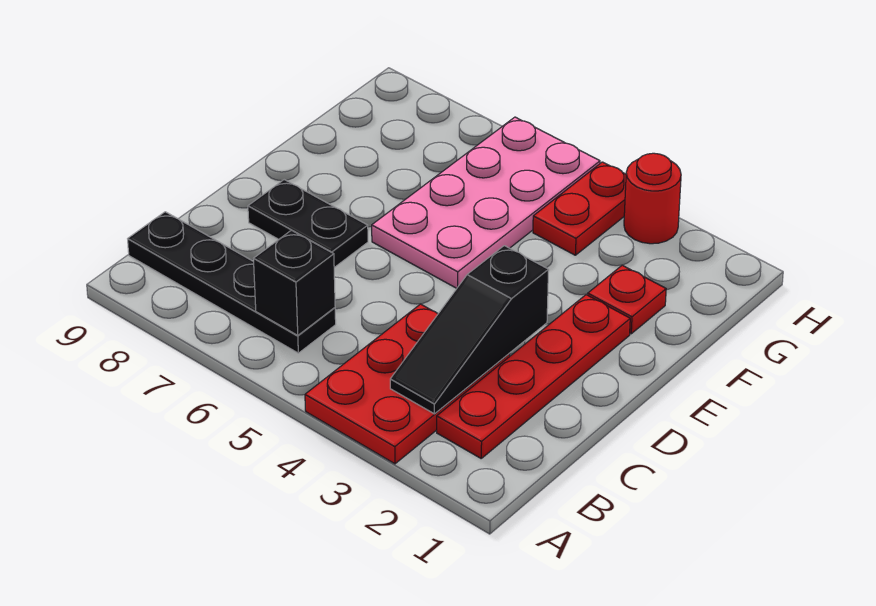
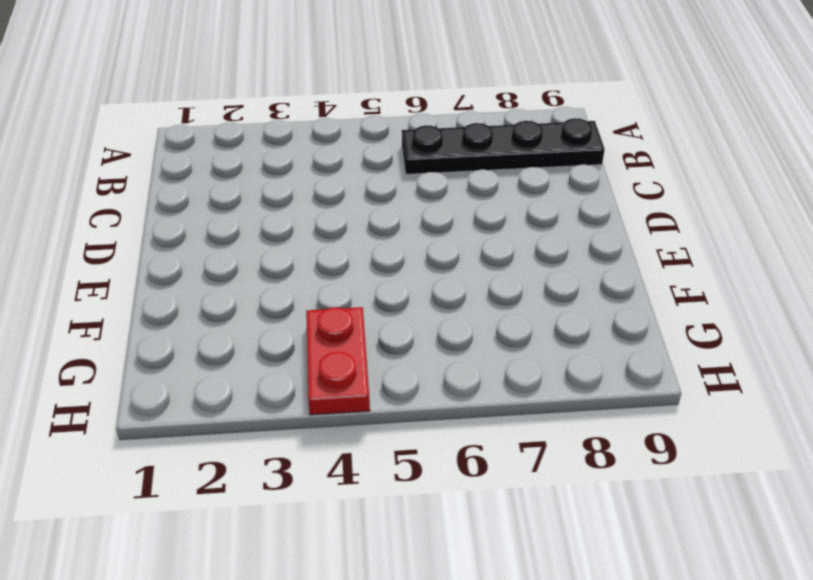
none -> red plate A3:C4 level 1
none -> red plate B2:E2 level 1

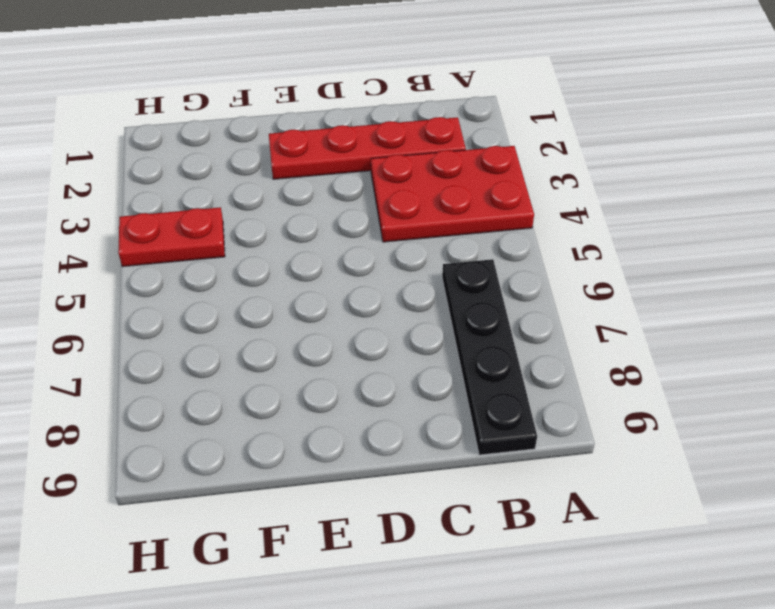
none -> black plate D7:D8 level 1
none -> pink plate E5:H6 level 1

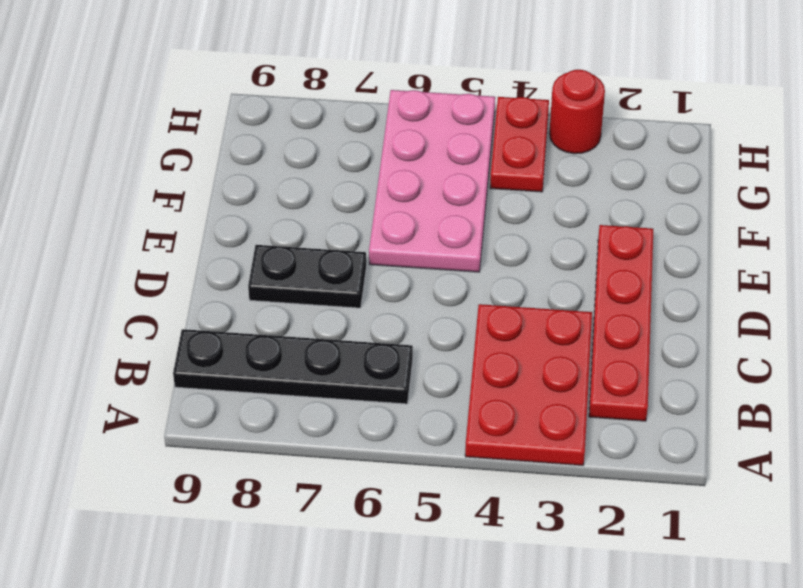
none -> red plate F2 level 1
none -> black slope B3:D3 level 2 top D

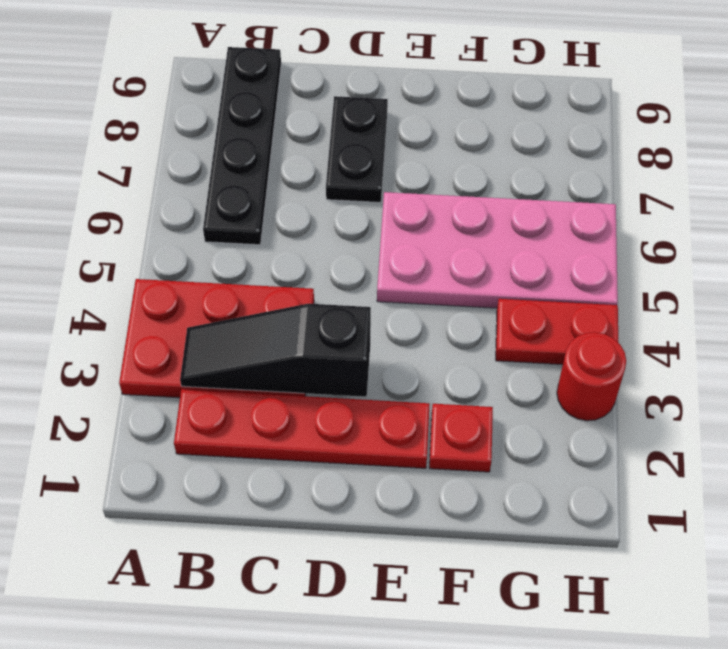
none -> black brick B6 level 2

